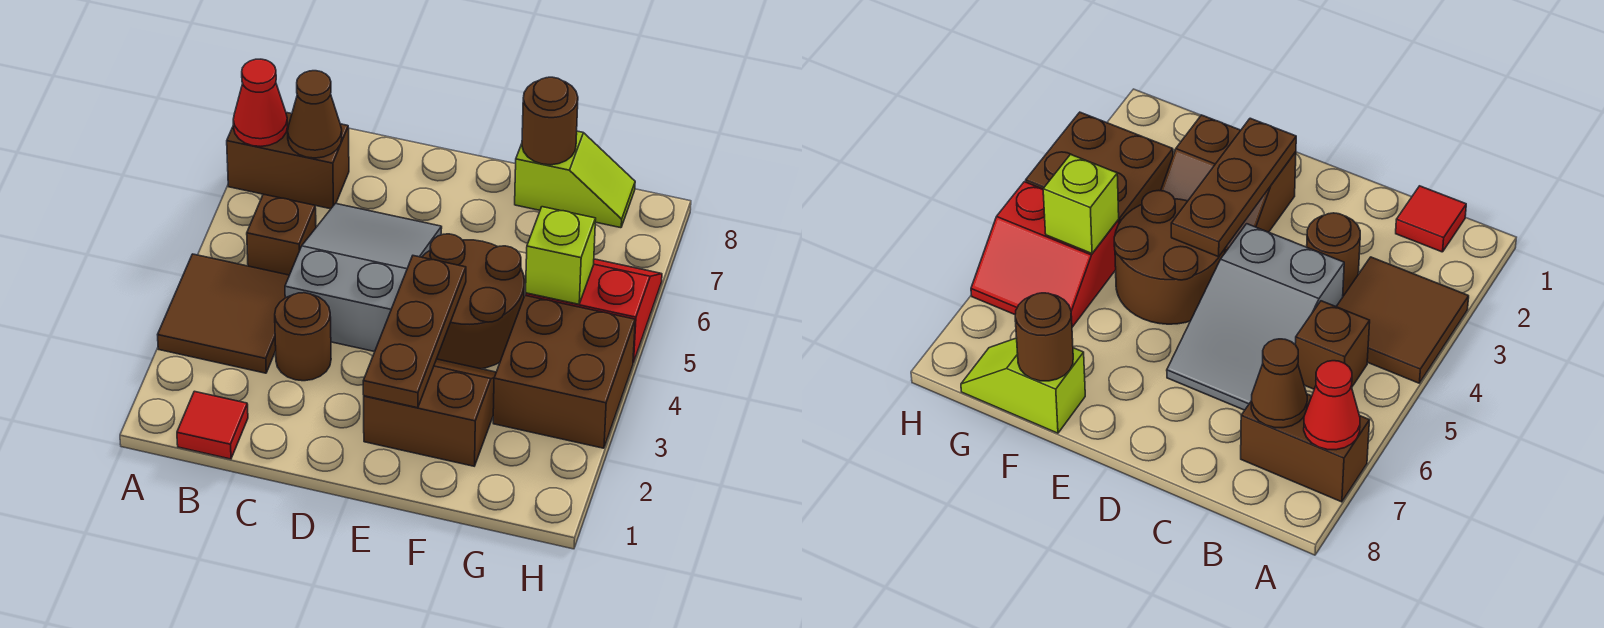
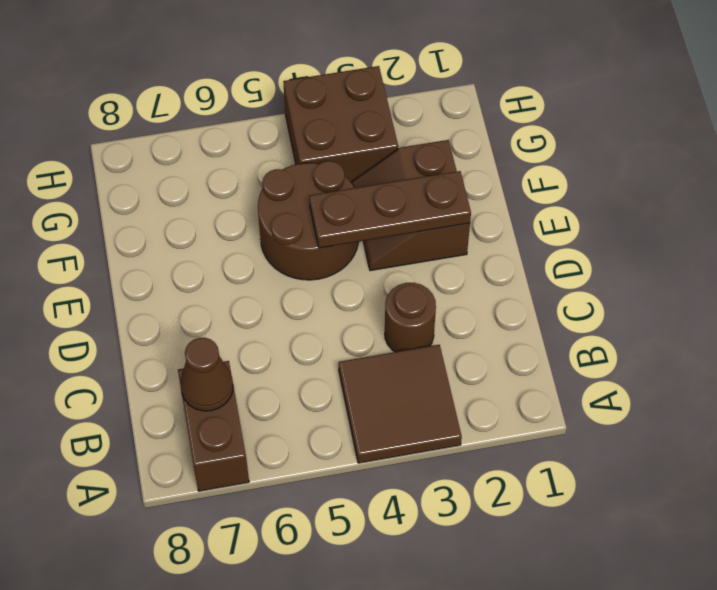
none -> red tile B1 level 1
none -> brown brick B5 level 1
none -> grey slope C4:D6 level 1 top 4

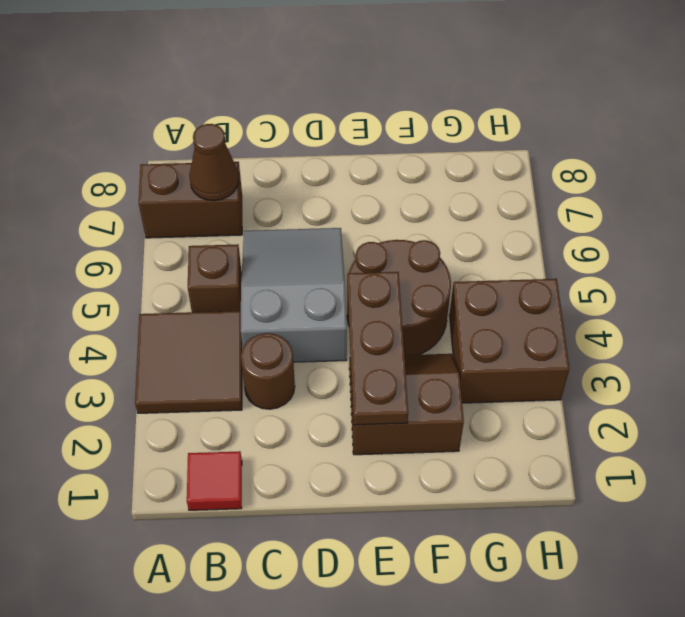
none -> lime slope F8:G8 level 1 top F
none -> red slope G5:H6 level 1 top 5
none -> red cone A7 level 2

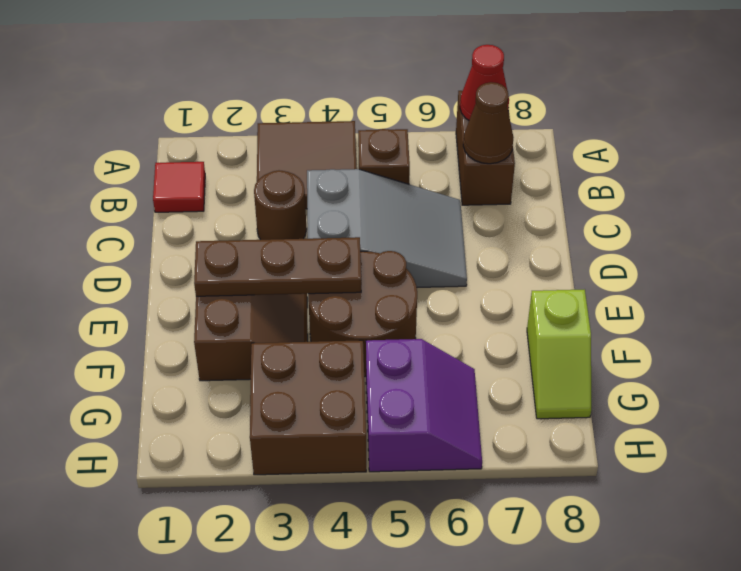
purple slope G5:H6 level 1 top 5 -> red slope G5:H6 level 1 top 5
none -> brown round brick F8 level 2
none -> lime brick G5 level 2

